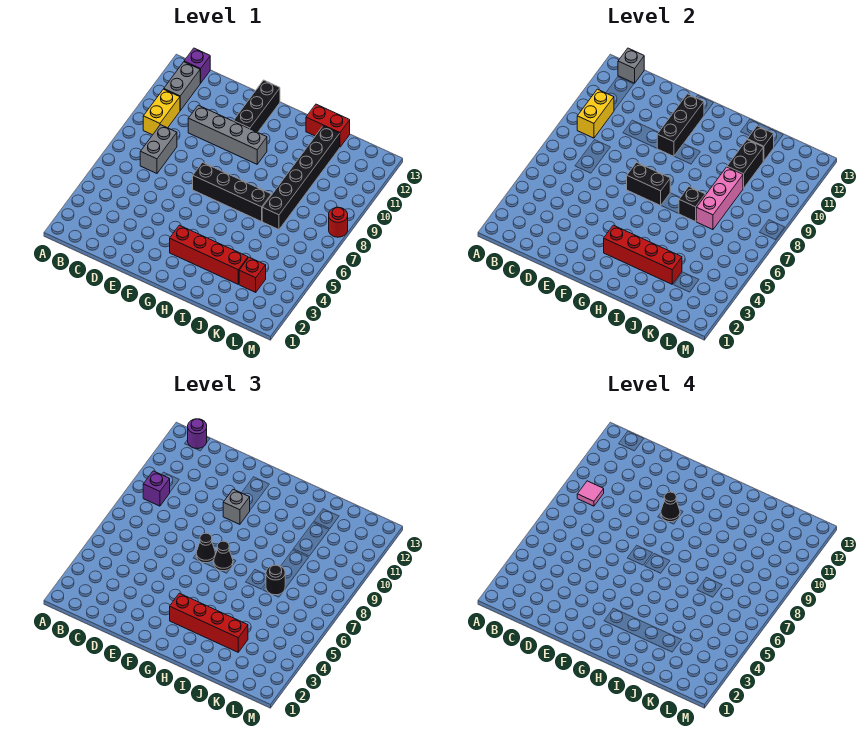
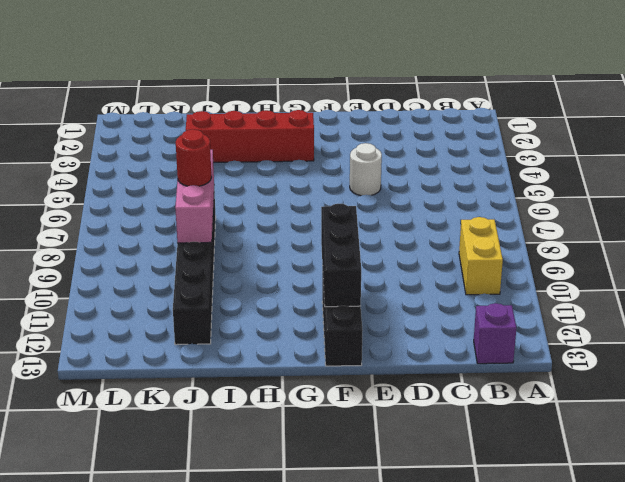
white round brick E5 level 1 -> none
red round brick J8 level 3 -> red round brick M8 level 1
none -> grey brick B11:B12 level 1
none -> grey brick C7:C8 level 1
none -> grey brick D10:G10 level 1
none -> black brick F7:I7 level 1

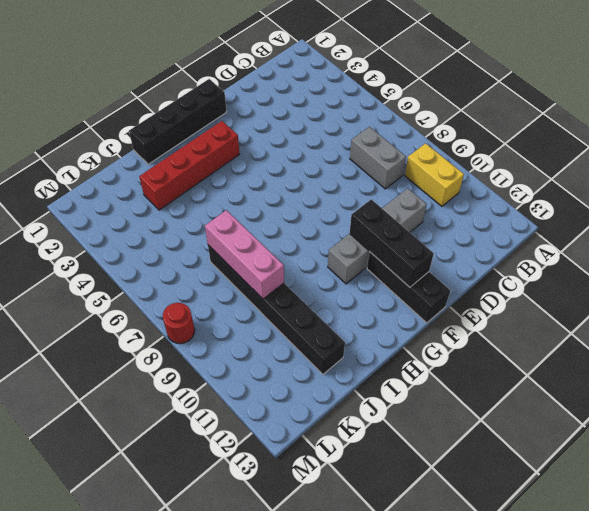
black brick F1:I1 level 1 -> black brick F7:I7 level 1
none -> grey brick B11:B12 level 1
none -> purple brick B13 level 1
none -> red brick I13:J13 level 1
none -> red brick K3 level 1

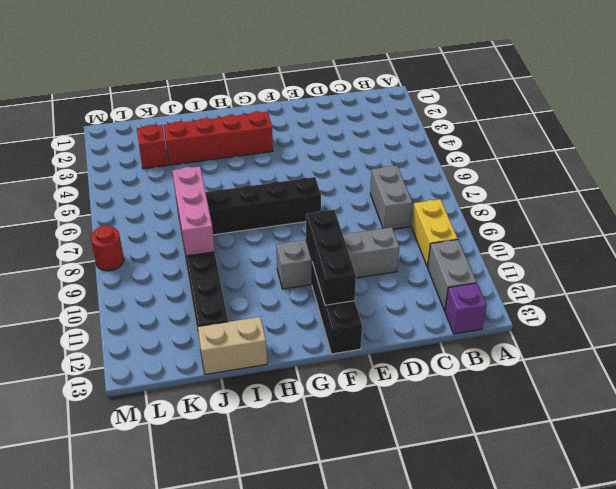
tan brick I13:J13 level 1 -> red brick I13:J13 level 1
none -> yellow brick B9:B10 level 2
none -> grey brick B13 level 2
none -> black brick F7:G7 level 2
none -> red brick G3:J3 level 2

